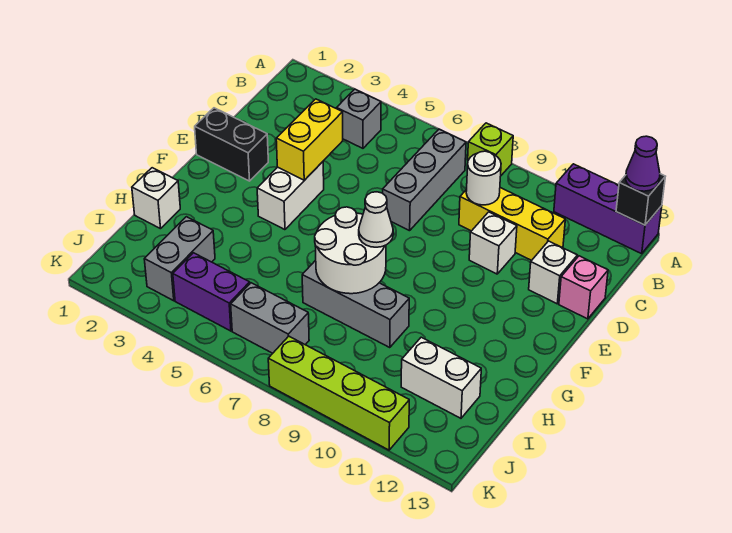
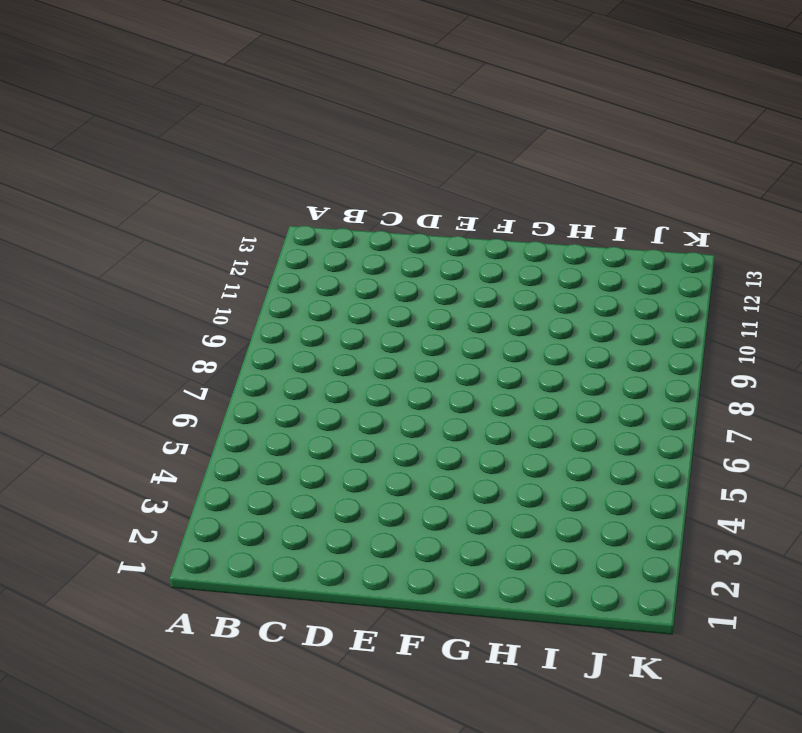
none -> lime brick A8 level 1
none -> purple brick A11:A13 level 1
none -> grey brick B4 level 1

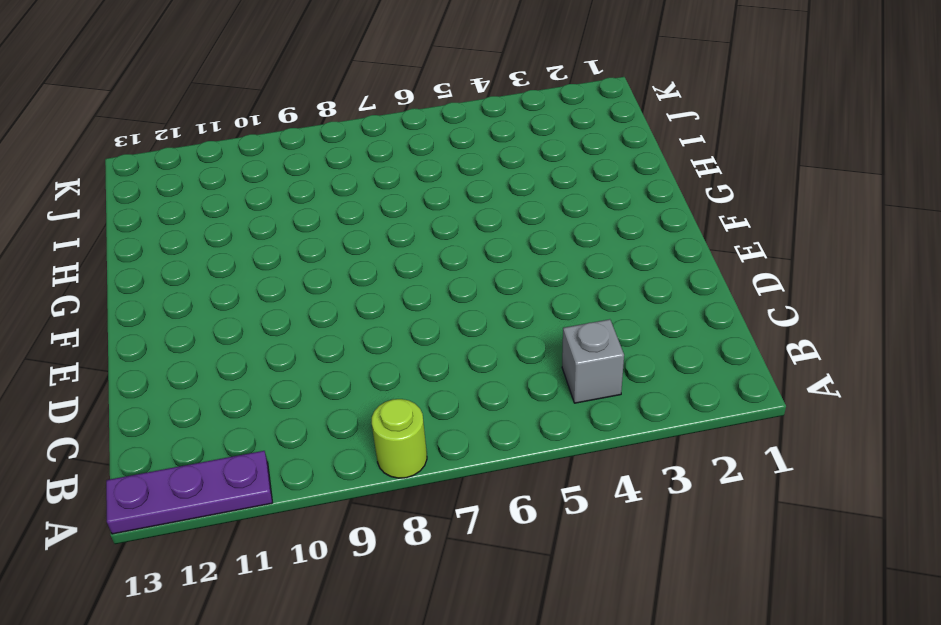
lime round brick A8 level 1 -> lime brick A8 level 1
purple plate A11:A13 level 1 -> purple brick A11:A13 level 1
none -> grey brick B7:D7 level 1
none -> yellow brick C9:C11 level 1
none -> white brick D10 level 1

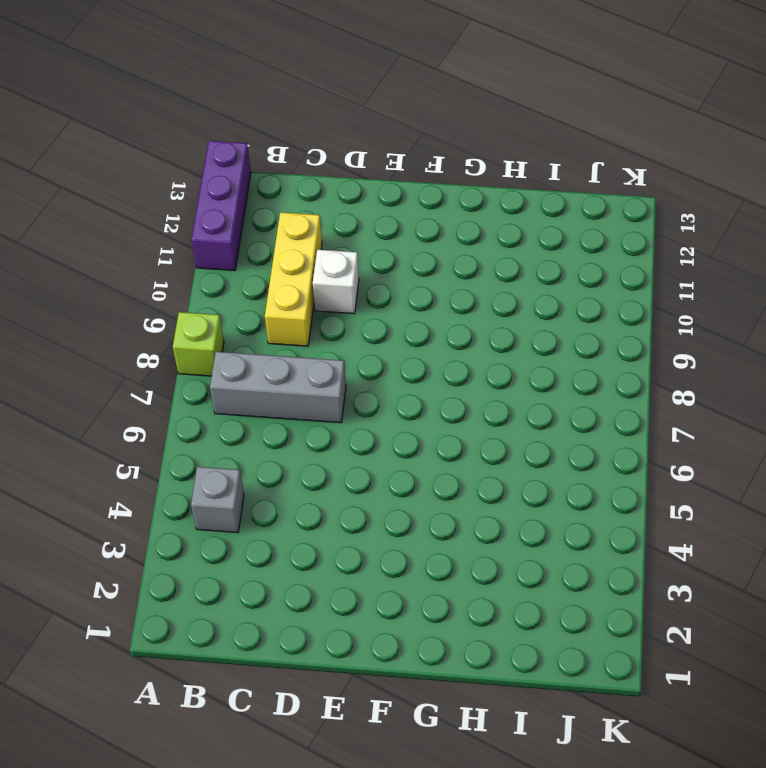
none -> white brick D12 level 1
none -> pink brick D13 level 1
none -> black brick E1:E2 level 1

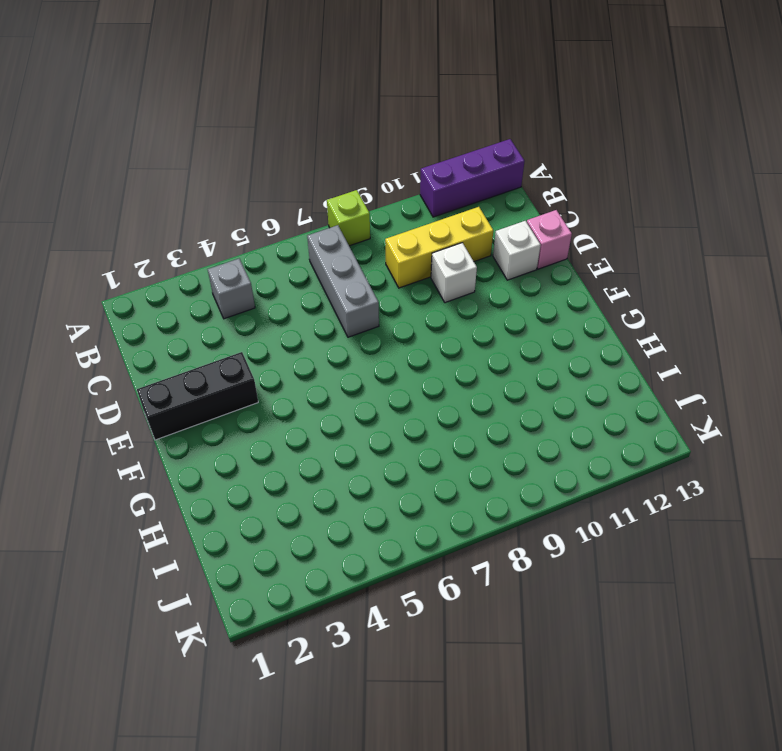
black brick E1:E3 level 1 -> black brick E1:E2 level 1
none -> white brick E4:F4 level 1
none -> white brick H1 level 1
none -> grey brick H7:H9 level 1

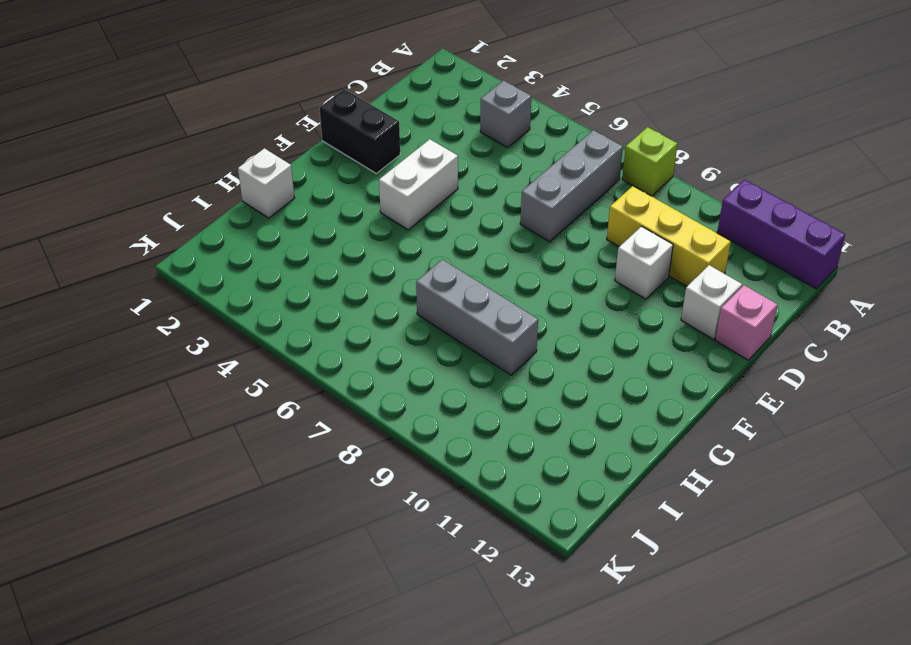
none -> grey brick I3:J3 level 1
none -> white brick I11:I12 level 1
none -> purple brick J4:J5 level 1

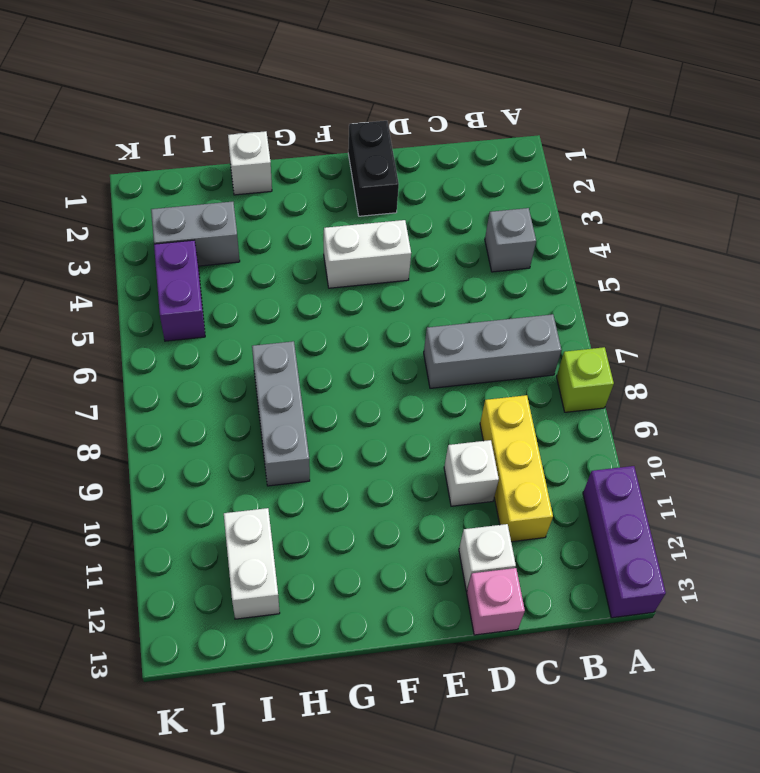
none -> grey brick J6:J7 level 1
none -> lime brick K8:K11 level 1
none -> black brick A13 level 2

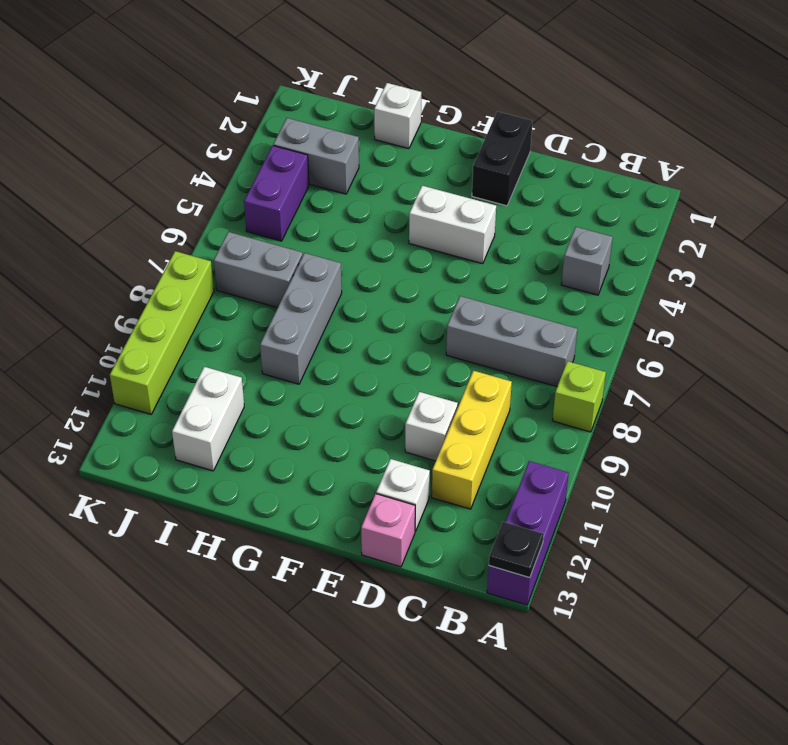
black plate A13 level 2 -> black brick A13 level 2
grey brick I7:J7 level 1 -> grey brick J6:J7 level 1
none -> white round brick C9 level 2
none -> yellow brick D4:E4 level 2
none -> white round brick G7:H8 level 2

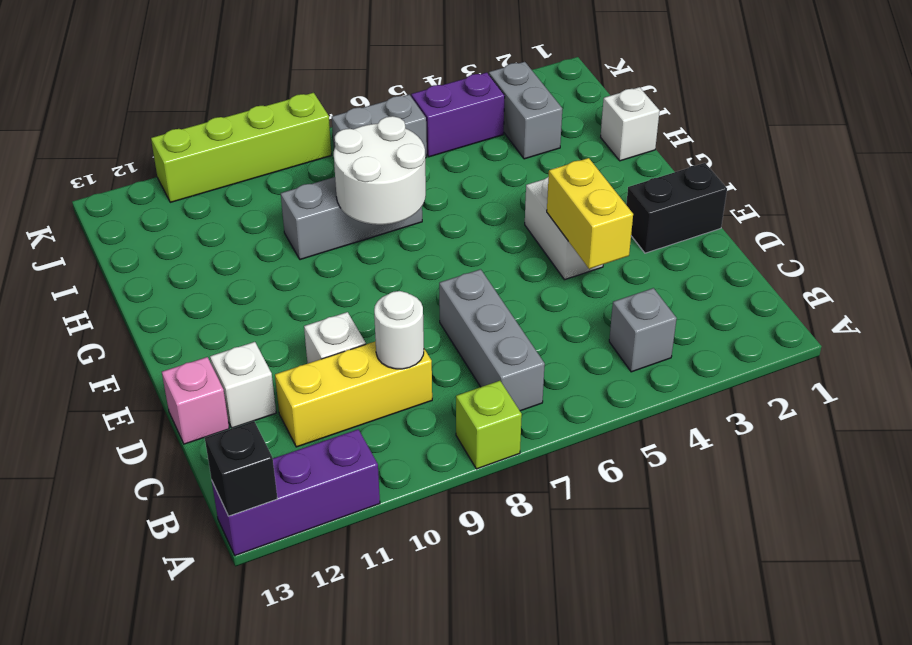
none -> white brick I11:I12 level 1
none -> purple cone A13 level 3
none -> white cone G8 level 3

